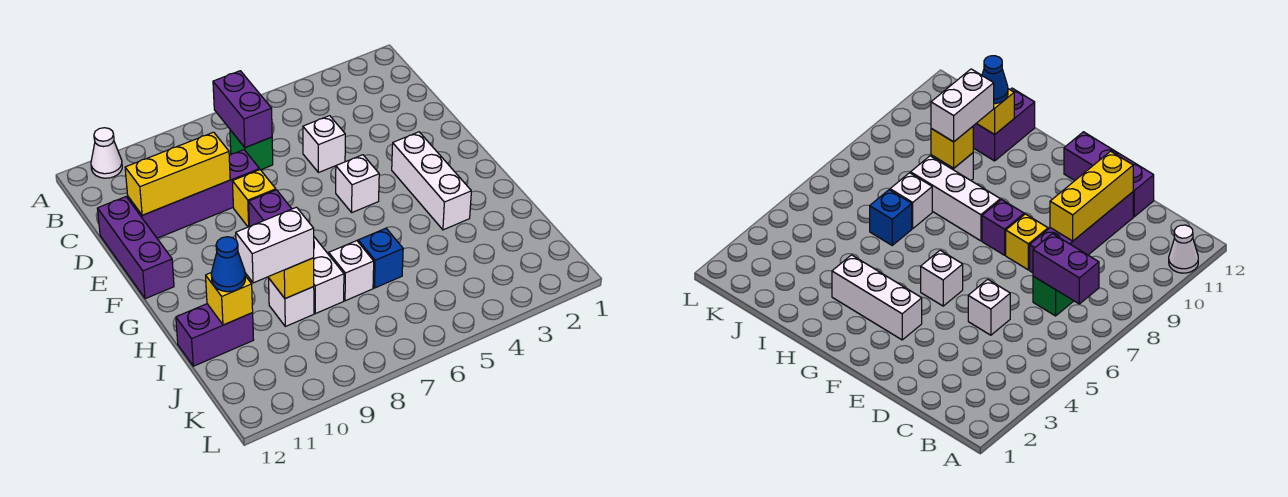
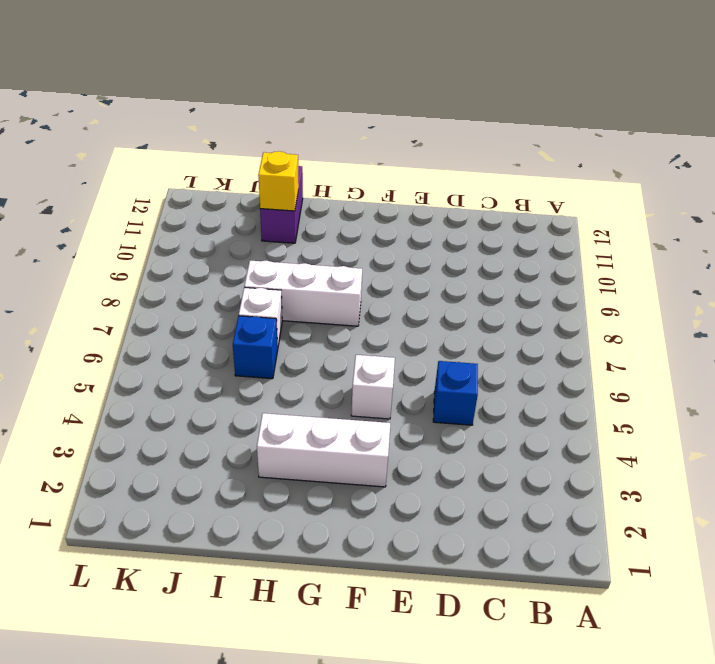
blue brick D5 level 1 -> white brick D5 level 1
none -> white cone A11 level 1
none -> green brick C7 level 1
none -> purple brick D8:D11 level 1

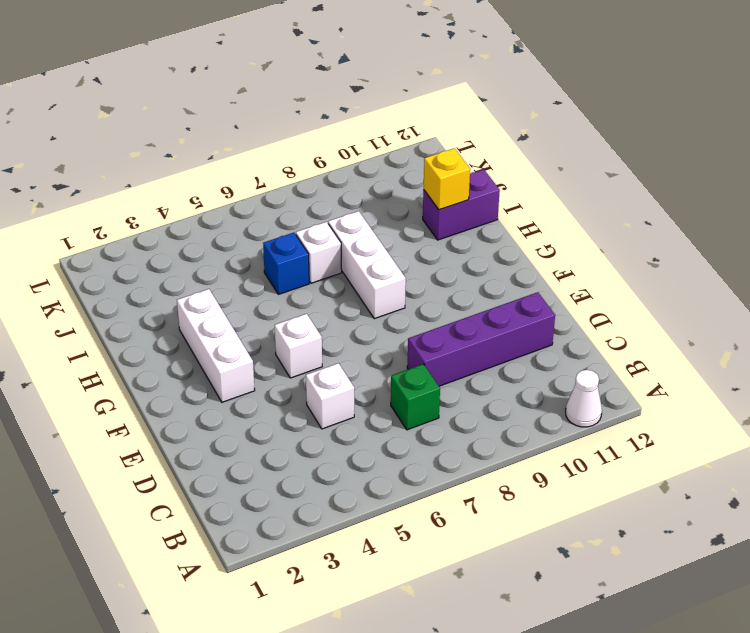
none -> purple brick D12:F12 level 1
none -> yellow brick E8 level 1
none -> purple brick F8 level 1

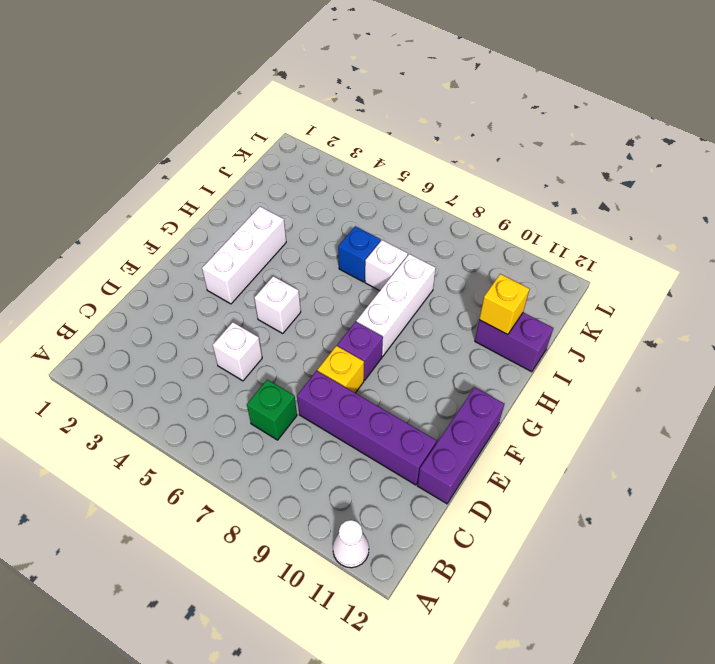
none -> white brick I9 level 1
none -> purple brick B7:C7 level 2
none -> yellow brick D9:D11 level 2

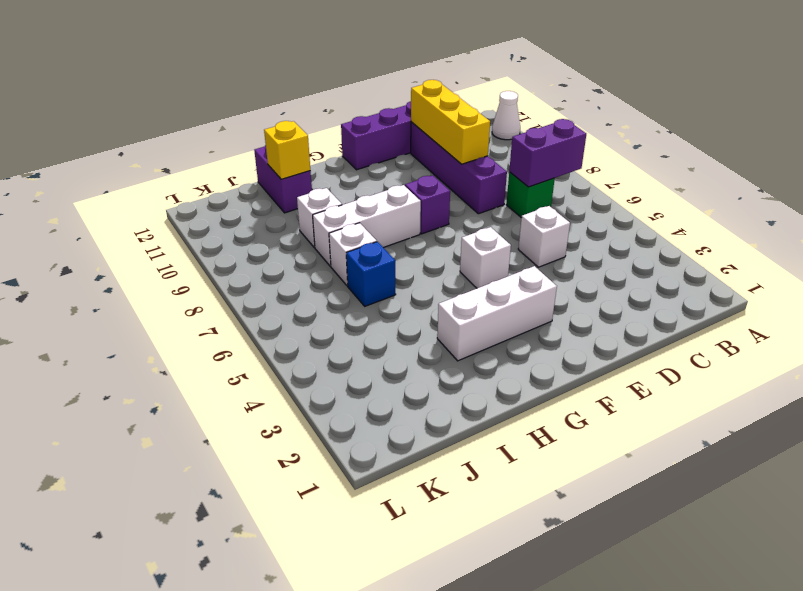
none -> yellow brick E8 level 1
none -> yellow brick I9 level 2
none -> white brick I9:I10 level 3

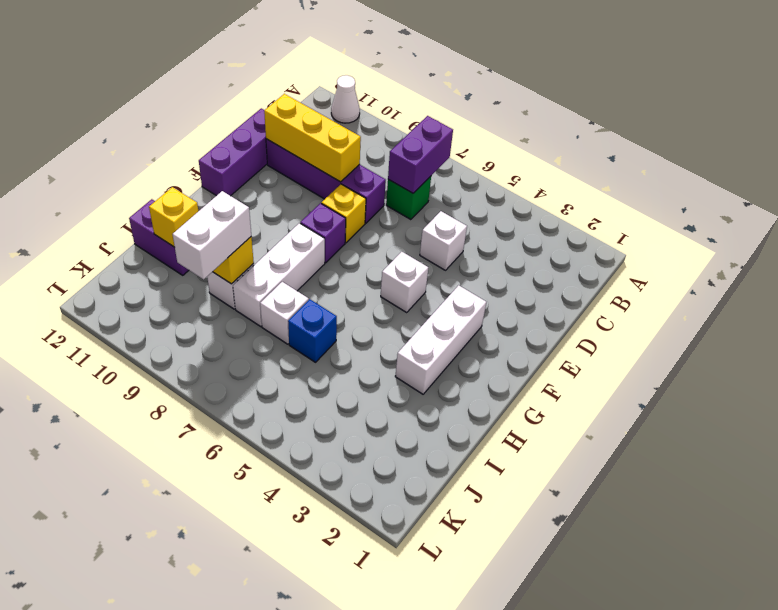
white brick I9:J9 level 3 -> white brick I9:I10 level 3
none -> blue cone I11 level 3

